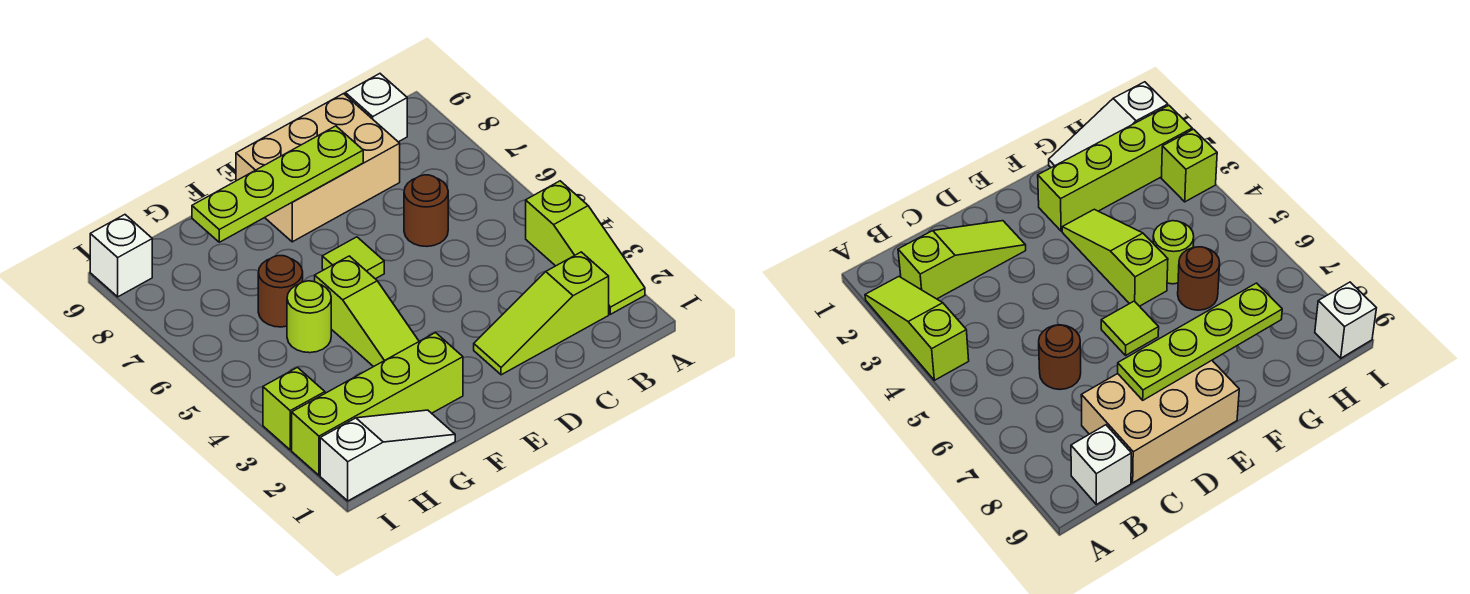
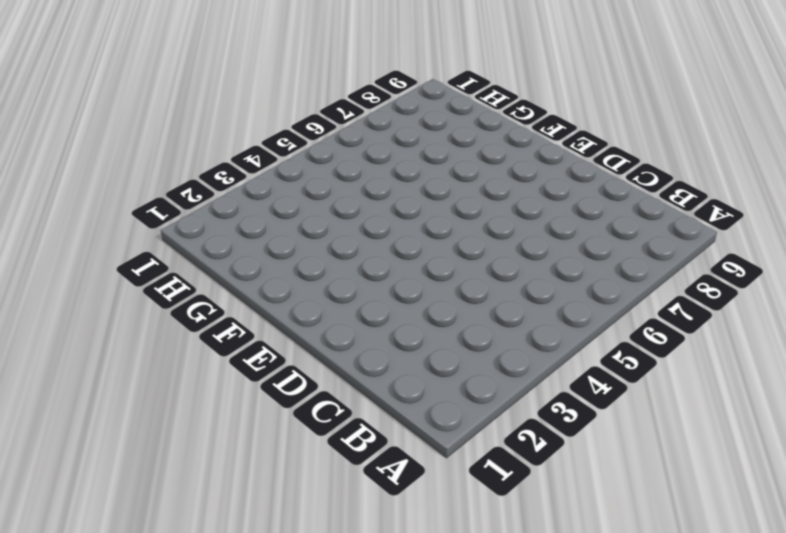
none -> lime slope A2:A4 level 1 top 4
none -> lime slope B2:D2 level 1 top B
none -> white brick B9 level 1

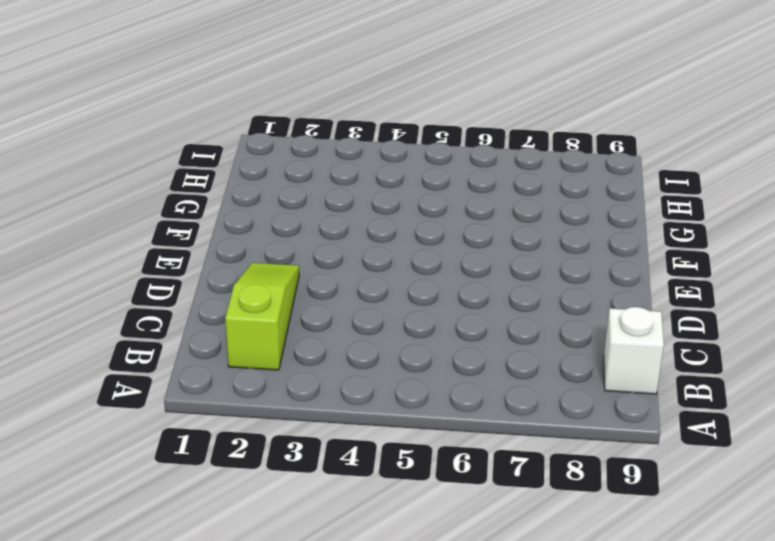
none -> lime slope A2:A4 level 1 top 4
none -> brown round brick C6 level 1
none -> tan brick C8:E9 level 1

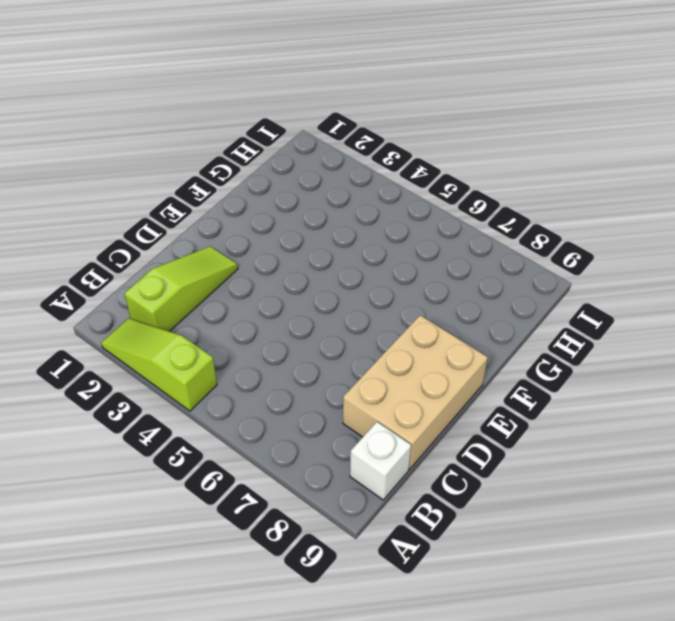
none -> brown round brick C6 level 1
none -> lime tile E6 level 1
none -> lime brick F2:I2 level 1

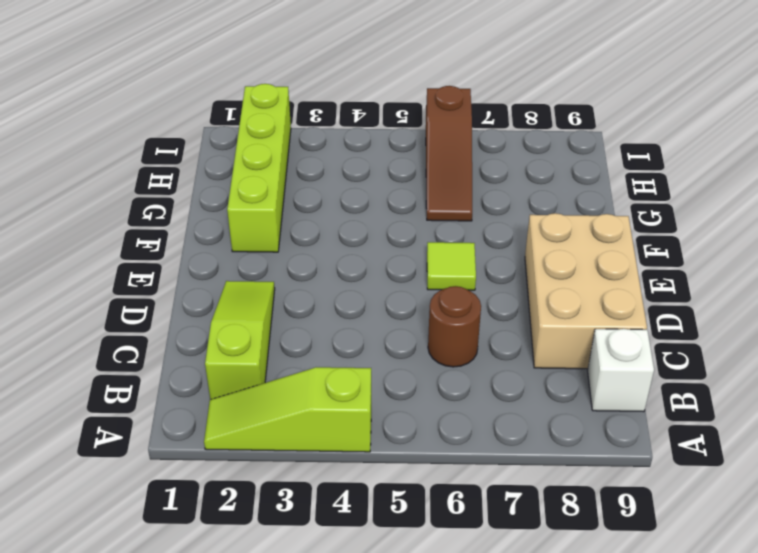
brown slope G6:I6 level 1 top I -> brown round brick G6 level 1
none -> lime slope F3:F5 level 1 top 5
none -> white slope G1:I1 level 1 top I
none -> lime round brick G5 level 1

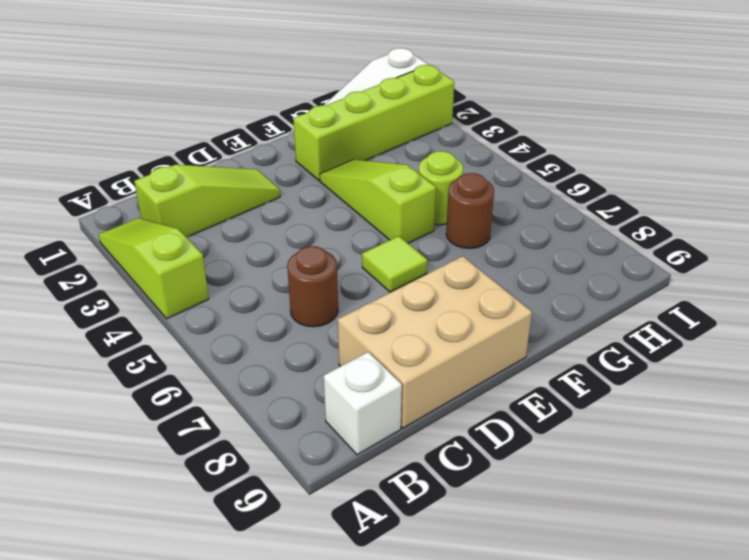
none -> lime brick I3 level 1
none -> white brick I9 level 1
none -> lime plate D8:G8 level 2

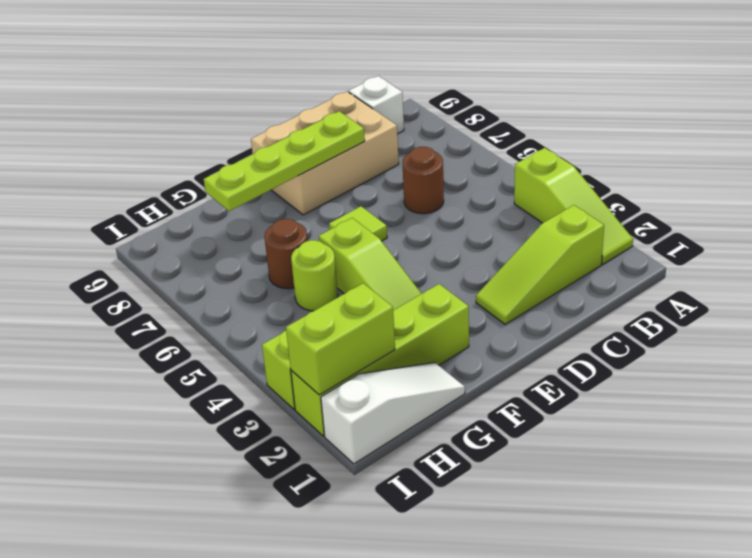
lime brick H2:I2 level 2 -> none
none -> white brick I9 level 1

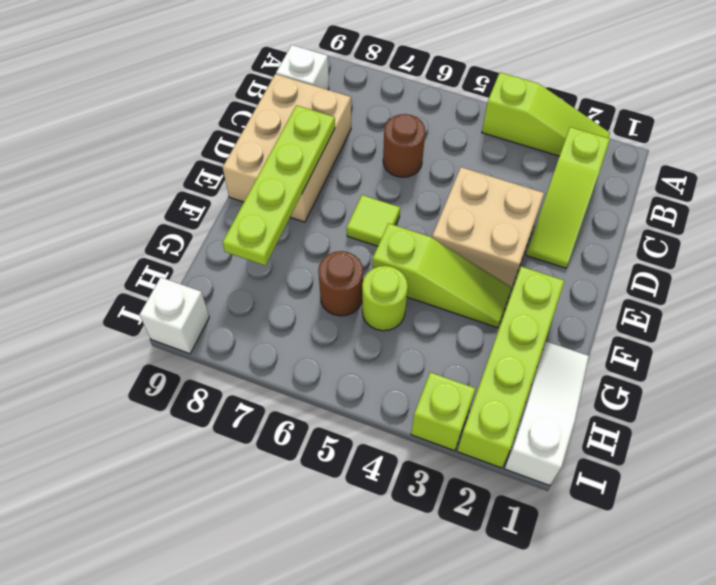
tan brick D3:E4 level 1 -> none

